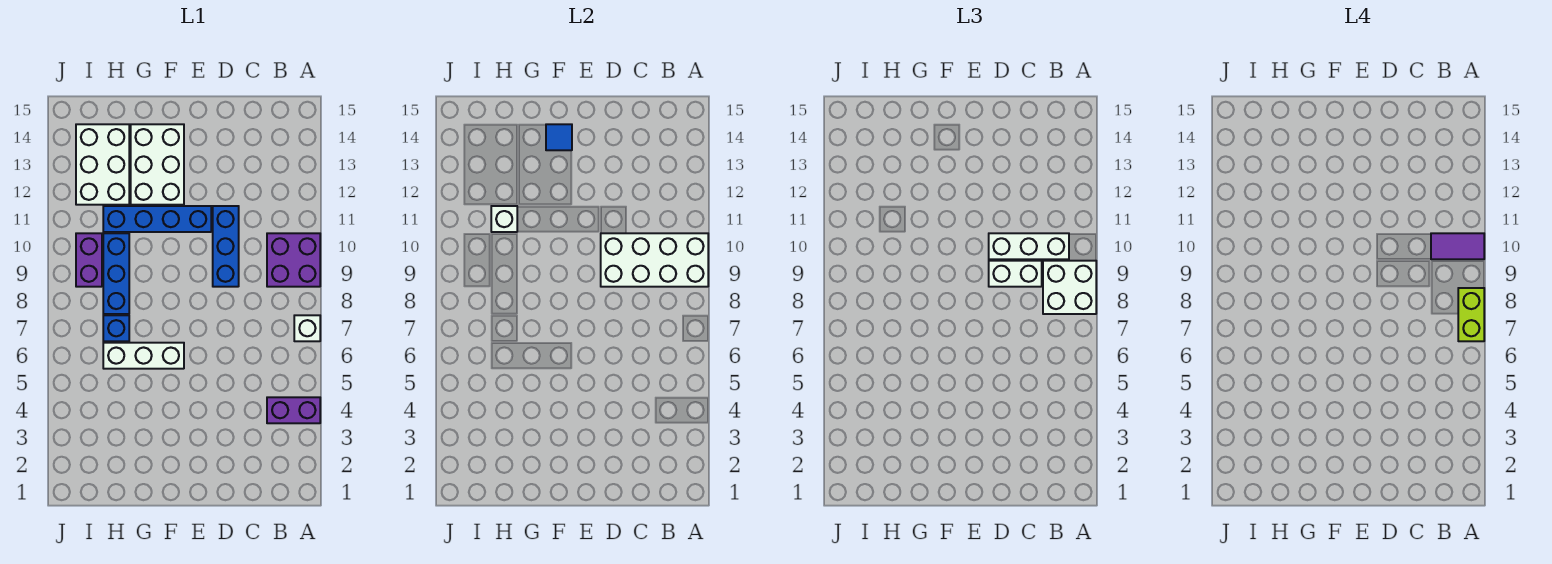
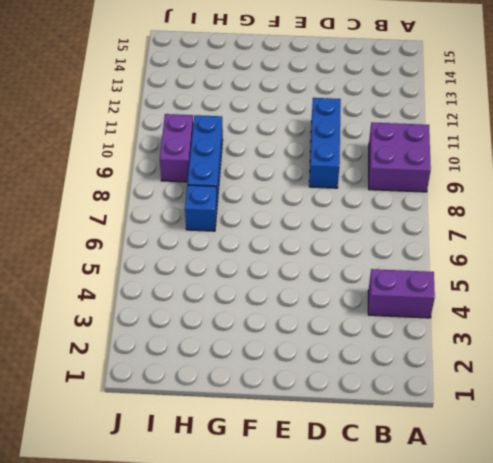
none -> white brick A7 level 1
none -> blue brick E11:H11 level 1
none -> white brick F6:H6 level 1

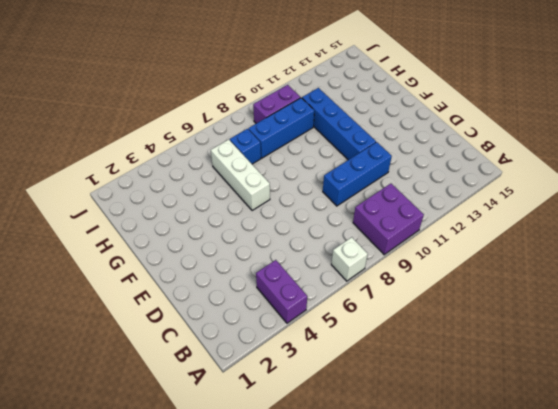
none -> white brick F12:G14 level 1
none -> white brick H12:I14 level 1
none -> white brick A9:D10 level 2

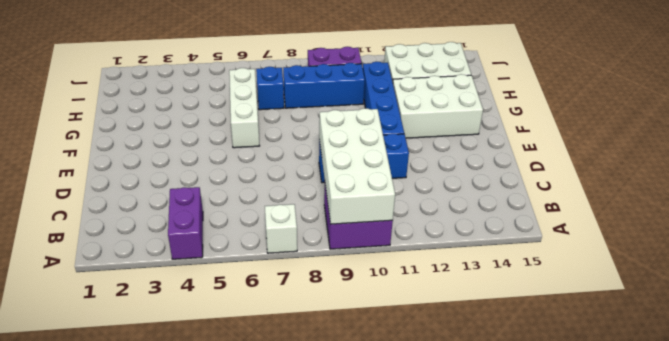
none -> blue tile F14 level 2
none -> white brick H11 level 2
none -> white brick A8:B9 level 3

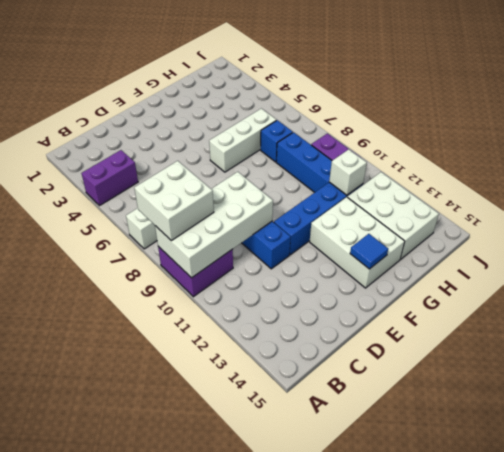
none -> white brick B10:D10 level 3
none -> white brick C9:D9 level 3
none -> lime brick A7:A8 level 4

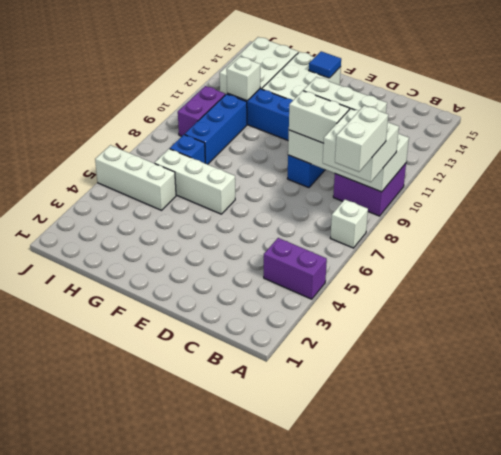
white brick A7:A8 level 4 -> lime brick A7:A8 level 4
white brick H5:J5 level 1 -> none
none -> purple tile A10:B10 level 4

